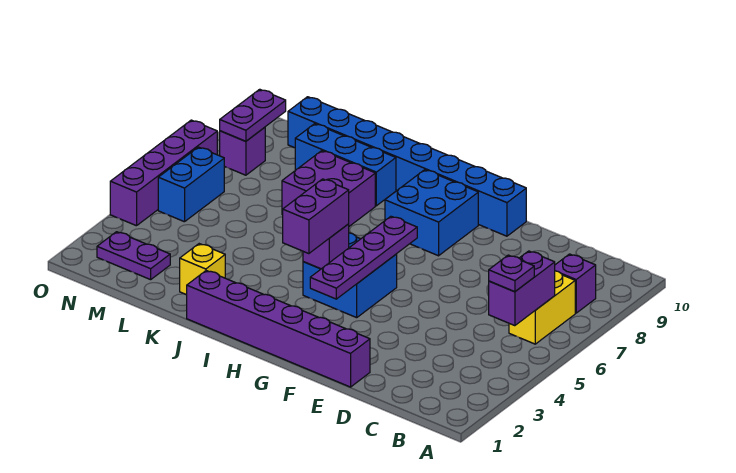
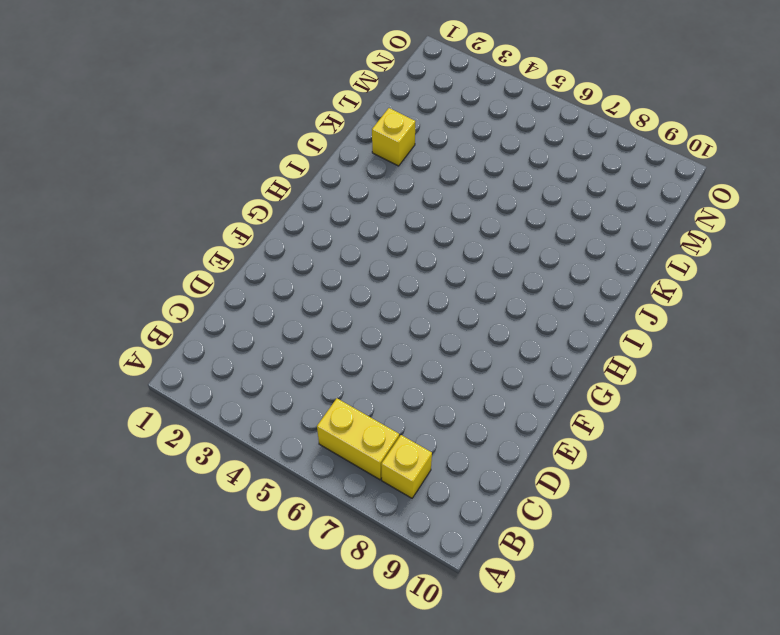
yellow brick B8 level 1 -> purple brick B8 level 1
none -> purple brick E1:J1 level 1
none -> blue brick F10:M10 level 1
none -> blue brick G4:H5 level 1

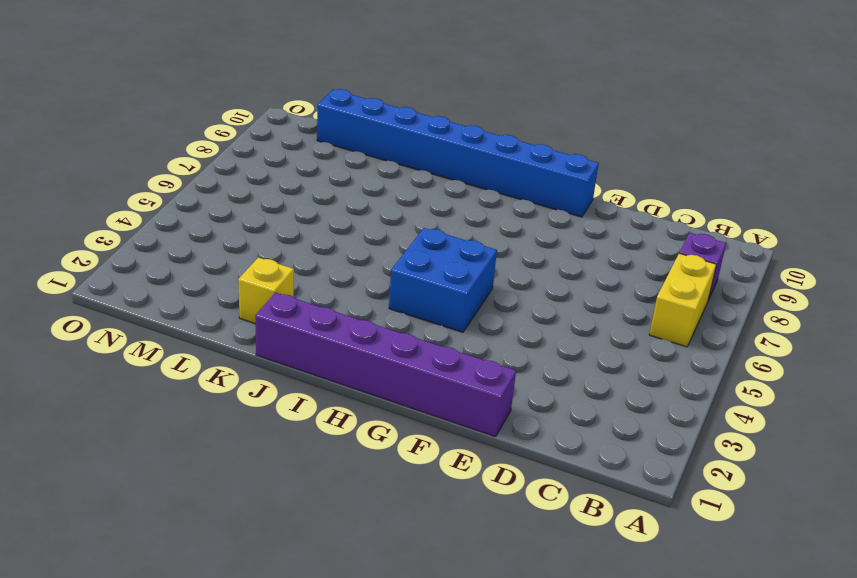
none -> blue brick G8:H9 level 1
none -> purple brick J7:K8 level 1
none -> blue brick J9:L9 level 1

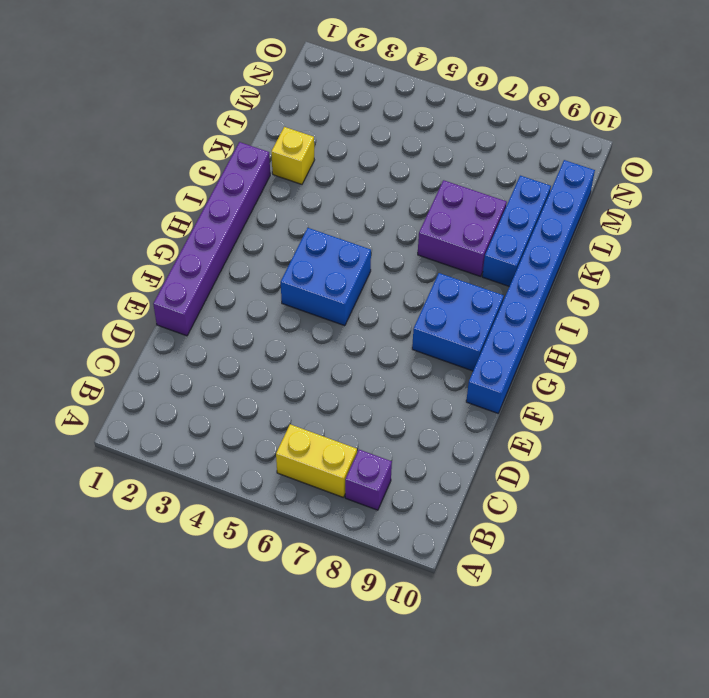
none -> purple plate M2:N2 level 1
none -> blue brick N5:N6 level 1
none -> purple brick N8 level 1

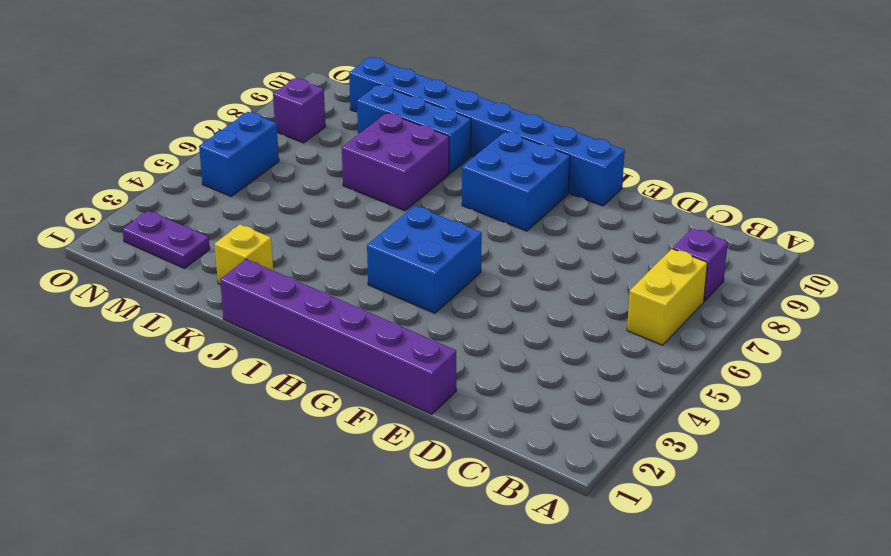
none -> purple brick O4:O7 level 1
none -> purple brick B5:B6 level 2
none -> purple plate G3:G6 level 2

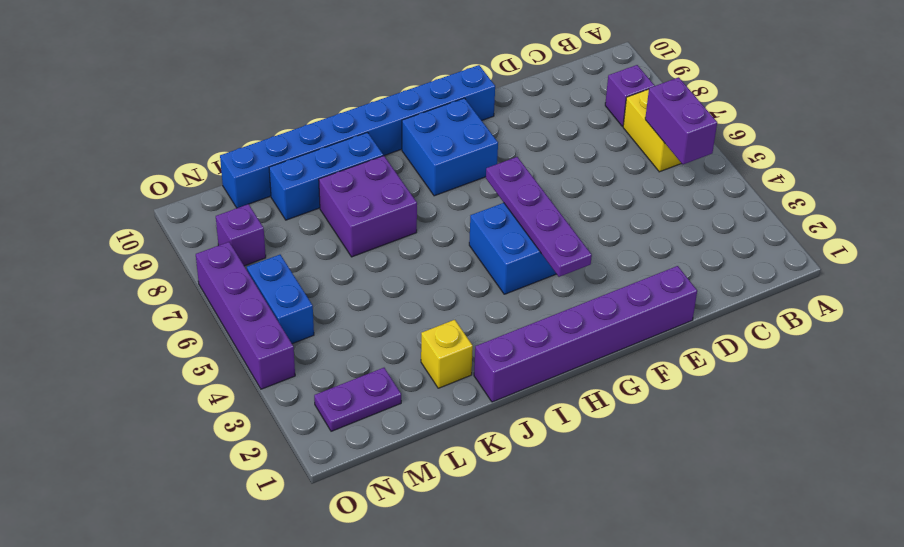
none -> purple brick H4 level 2
none -> purple plate N8:N9 level 2
none -> purple plate B5 level 3

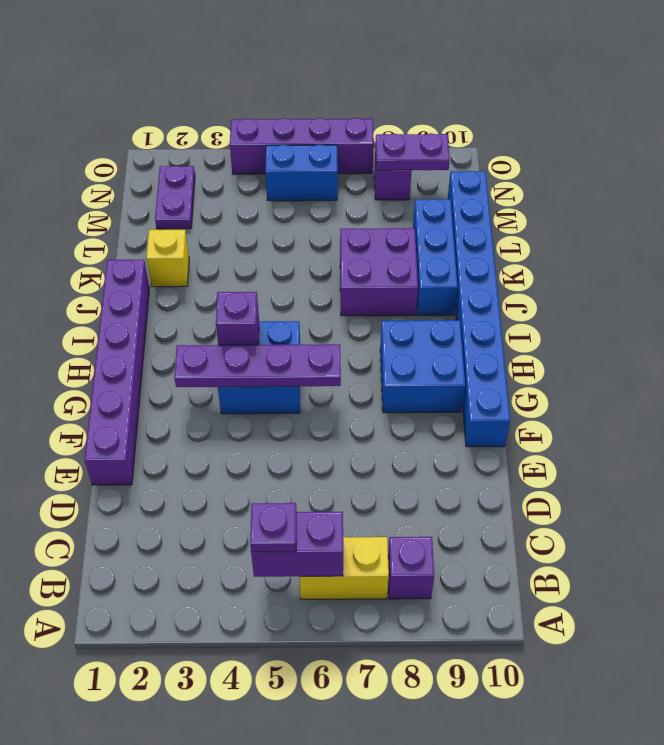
none -> purple brick H3:H4 level 3

